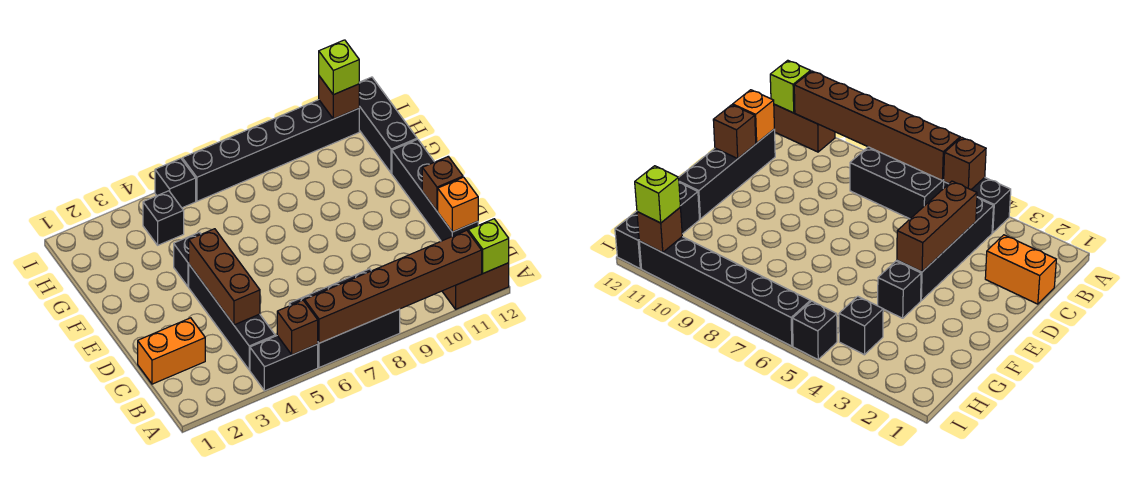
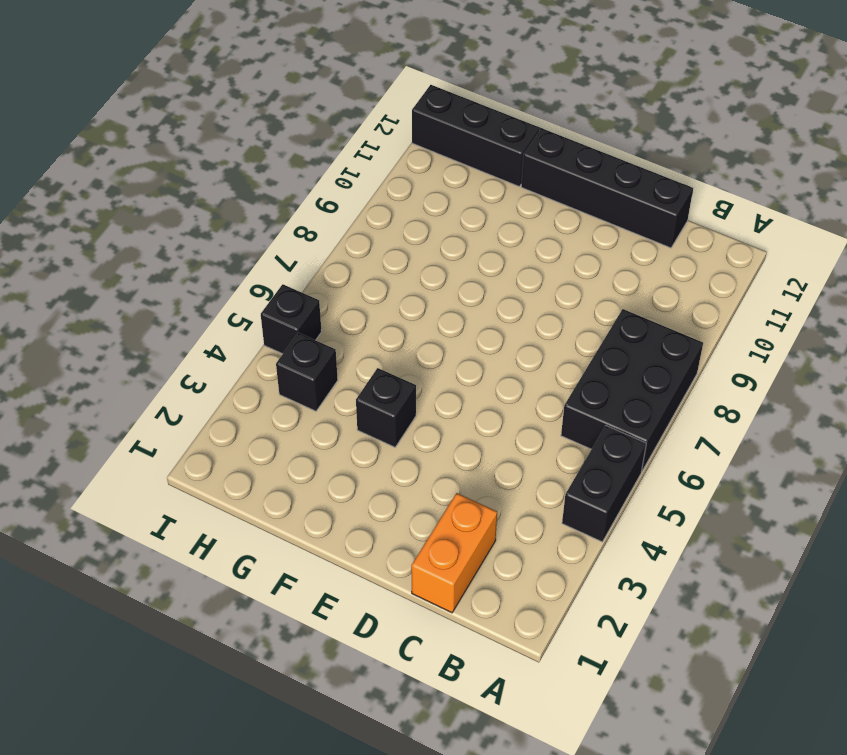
none -> brown brick A11:A12 level 1
none -> black brick B4:E4 level 1
none -> black brick I6:I11 level 1

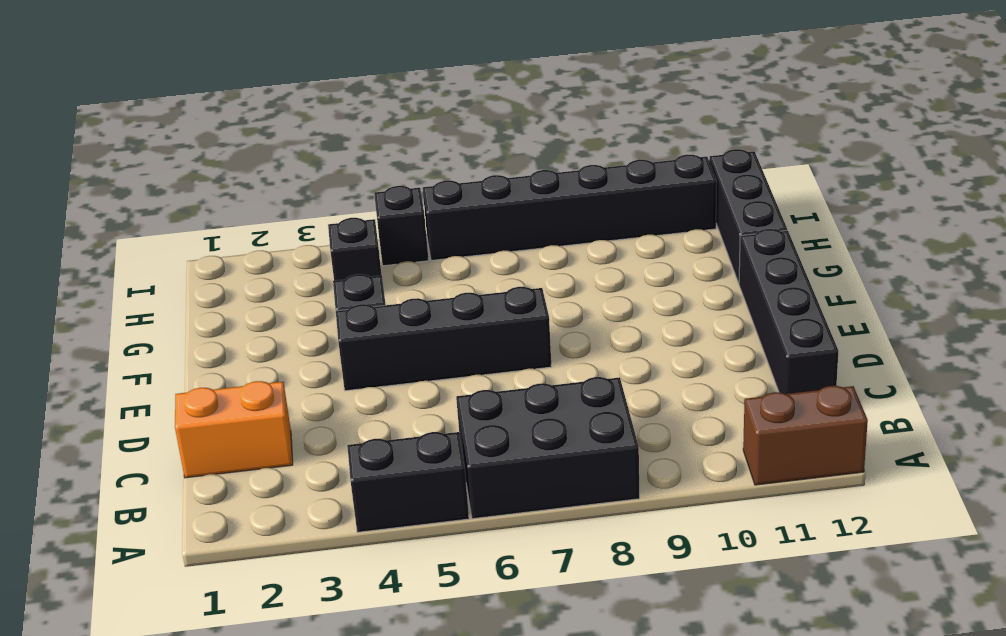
black brick E4:E7 level 1 -> black brick B4:E4 level 1
none -> brown brick A5 level 2
none -> brown brick A6:A11 level 2
none -> lime brick A12 level 2

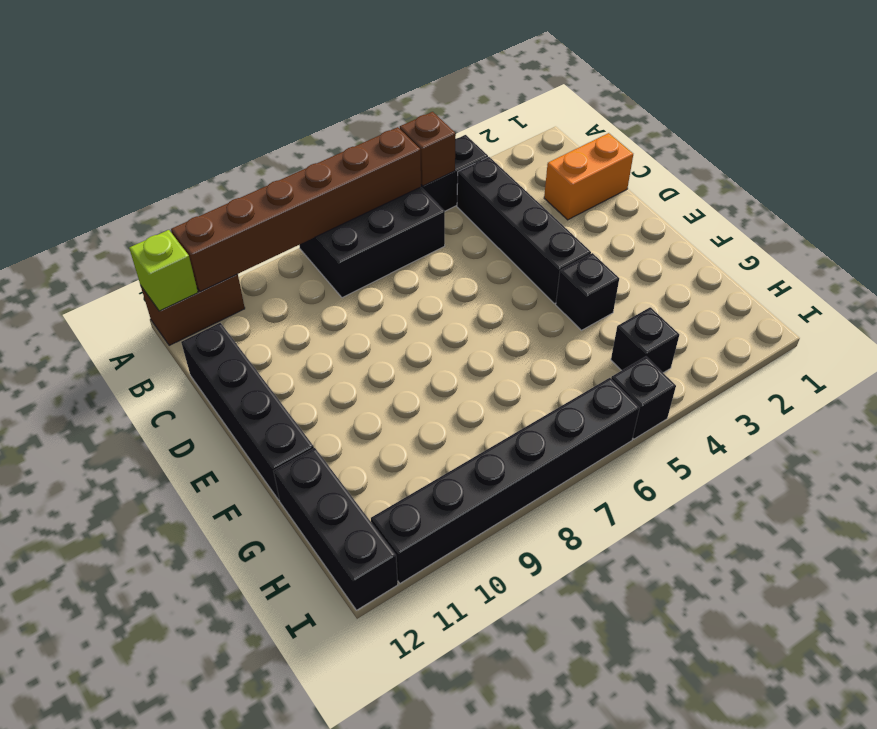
none -> brown brick C4:E4 level 2
none -> orange brick C12 level 2
none -> brown brick D12 level 2

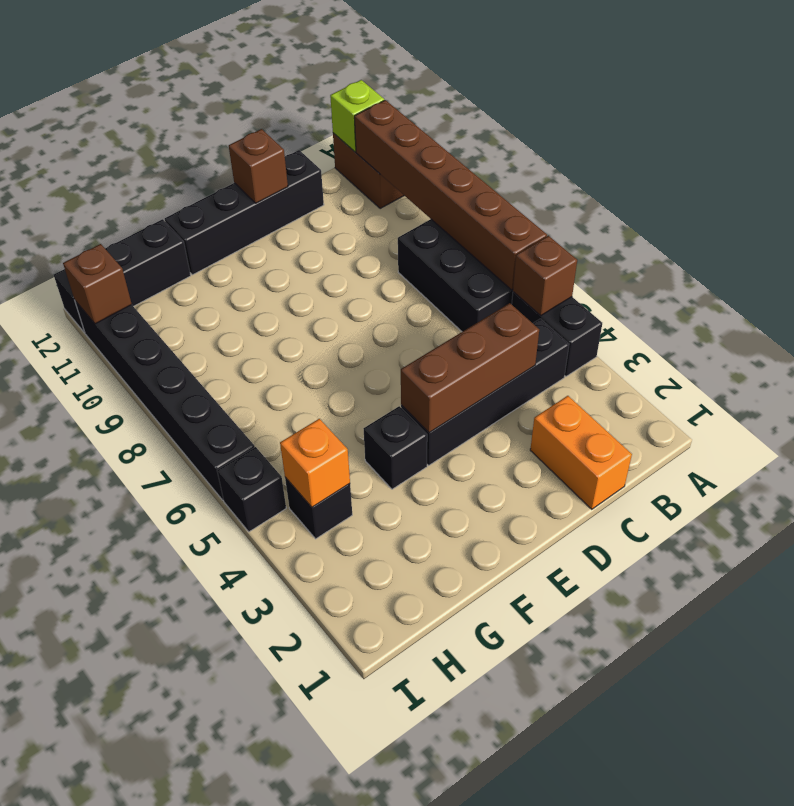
orange brick H4 level 2 -> orange brick C12 level 2
none -> lime brick I11 level 3

